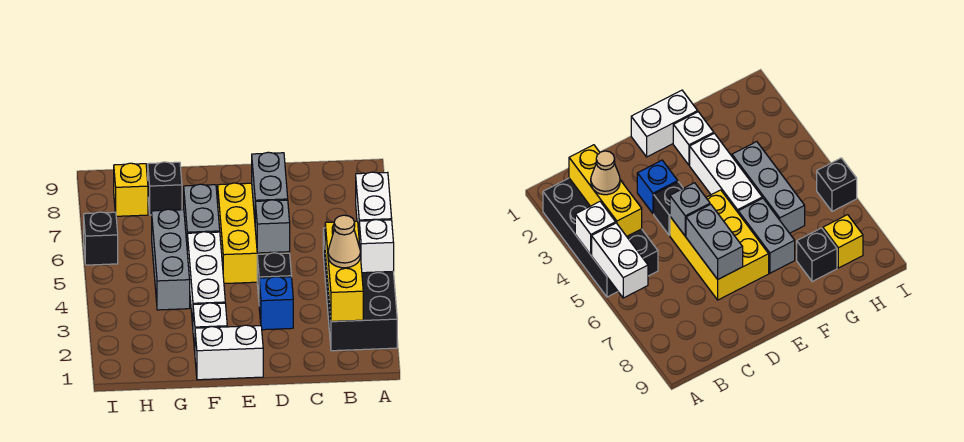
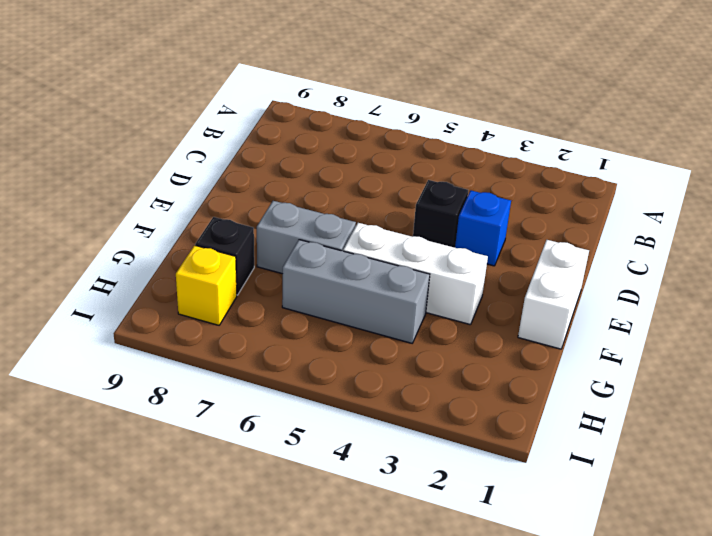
none -> black brick A2:B5 level 1
none -> yellow brick D5:E7 level 1
none -> white brick F2 level 1

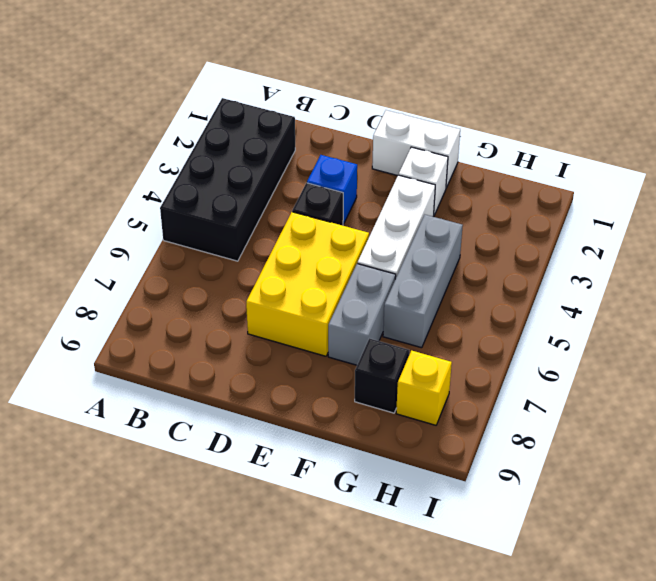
none -> black brick I6 level 1
none -> white brick A4 level 2
none -> white brick A5:A6 level 2

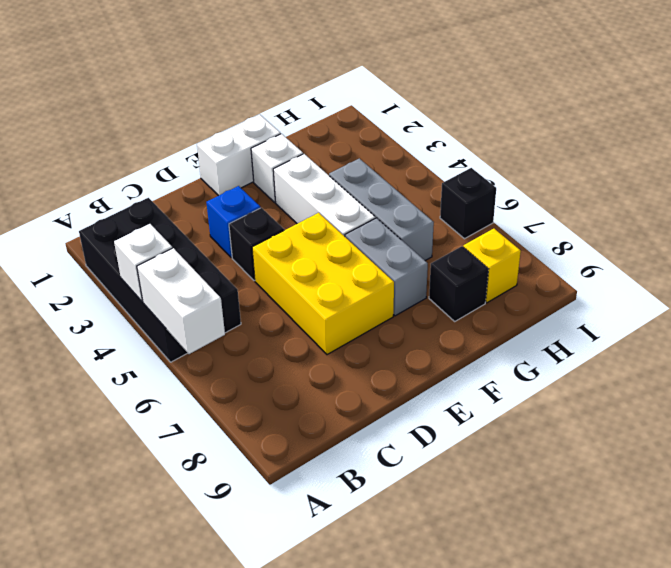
none -> yellow brick B2:B4 level 2
none -> grey brick D5 level 2
none -> grey brick D6:D7 level 2

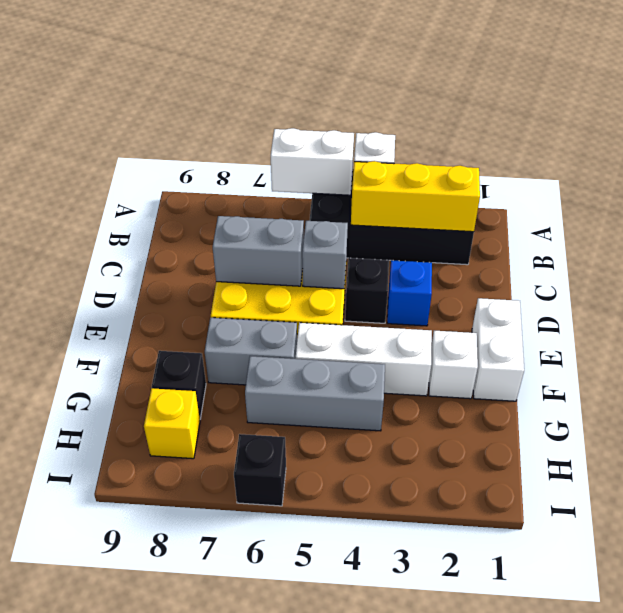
none -> tan cone B3 level 3

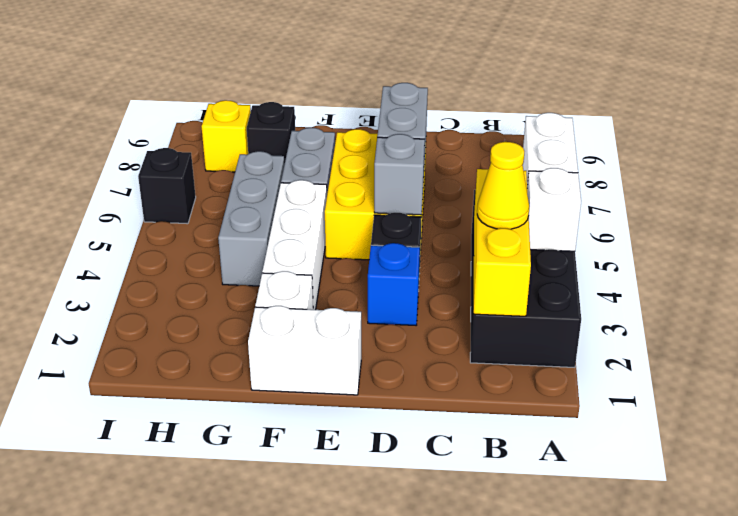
yellow cone B3 level 3 -> tan cone B3 level 3

